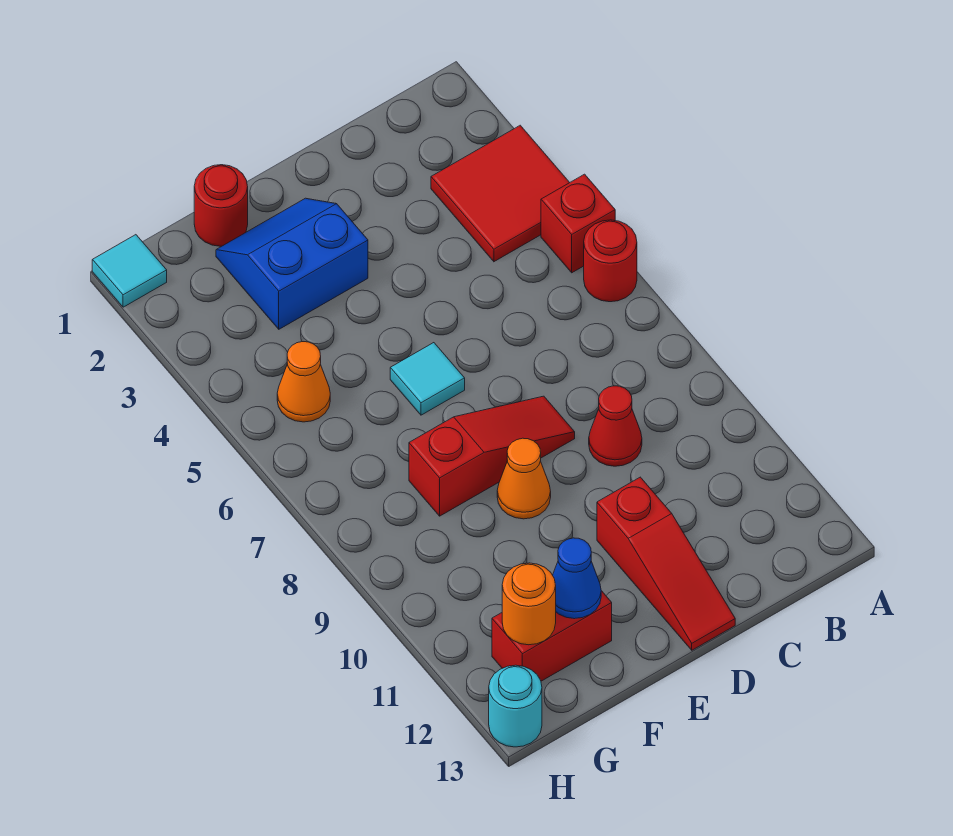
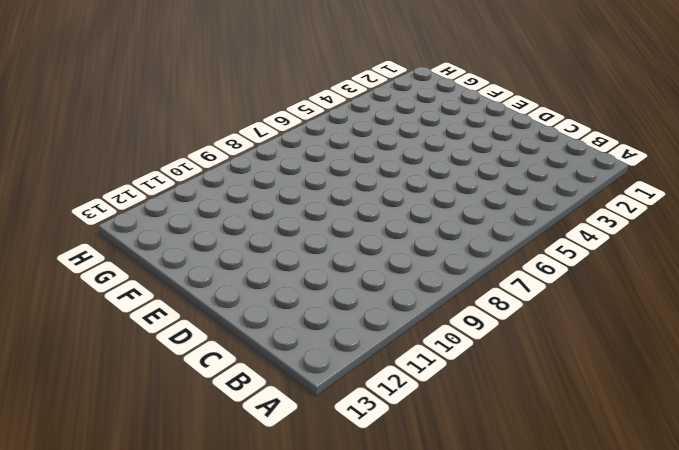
none -> red tile A3:B4 level 1
none -> red brick A5 level 1
none -> red round brick A6 level 1

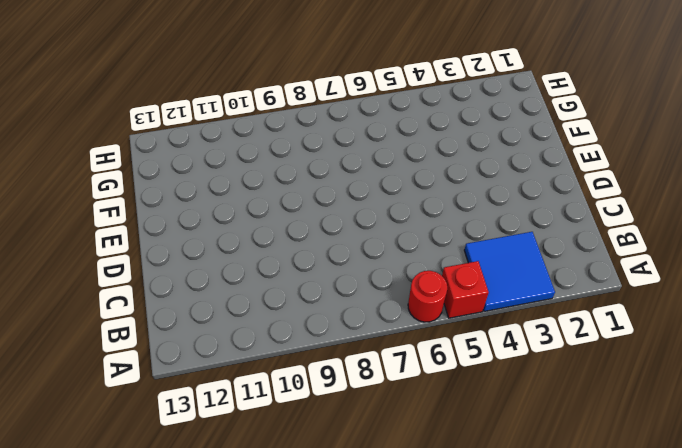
blue tile A3:B4 level 1 -> red tile A3:B4 level 1
none -> red cone C9 level 1
none -> red slope D8:F8 level 1 top F
none -> red slope D11:D13 level 1 top 11

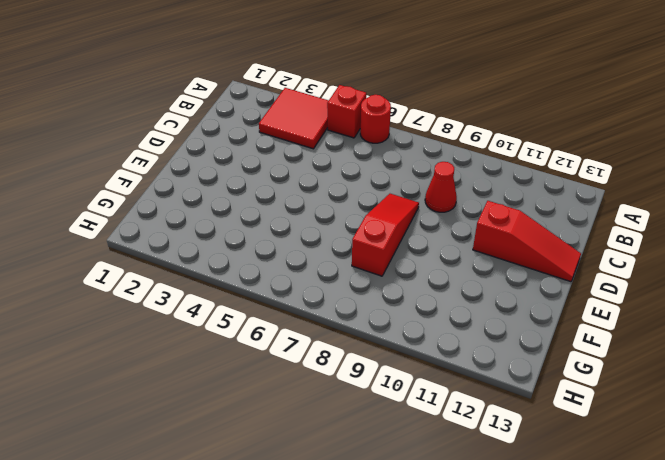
none -> blue slope E2:F3 level 1 top 3
none -> cyan tile E6 level 1
none -> orange cone E9 level 1

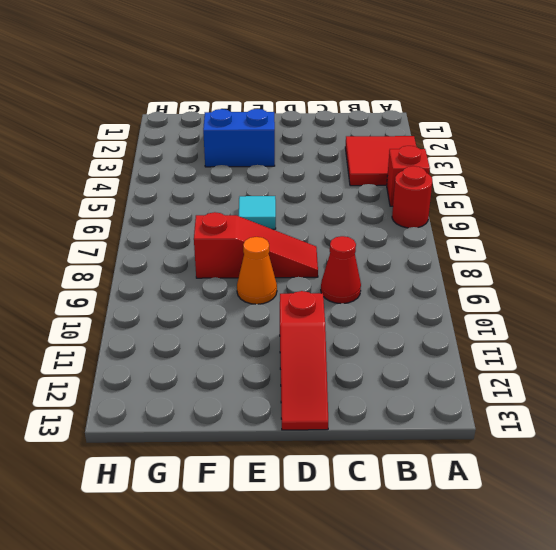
none -> red round brick F1 level 1
none -> red brick F12:G12 level 1
none -> orange cone G5 level 1

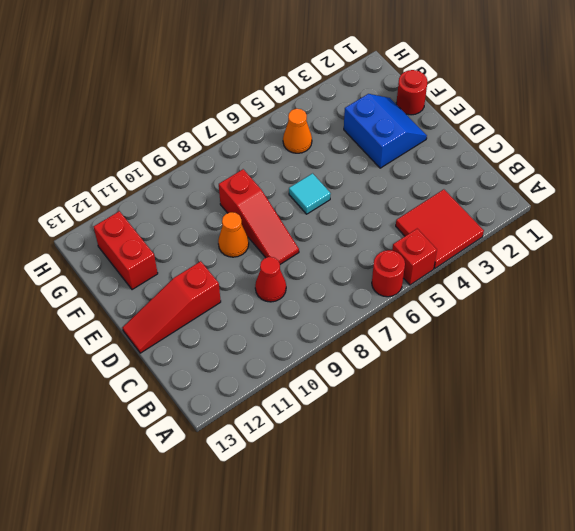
none -> cyan tile H1 level 1
none -> cyan round brick H13 level 1
none -> blue cone F12 level 2

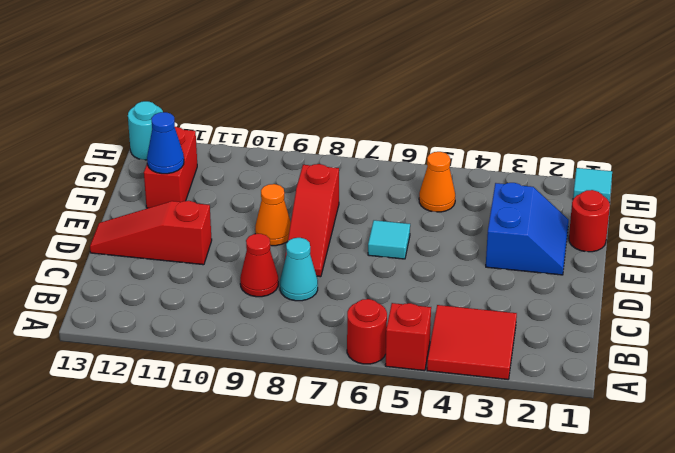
cyan cone C8 level 1 -> none
none -> orange round brick G12 level 2

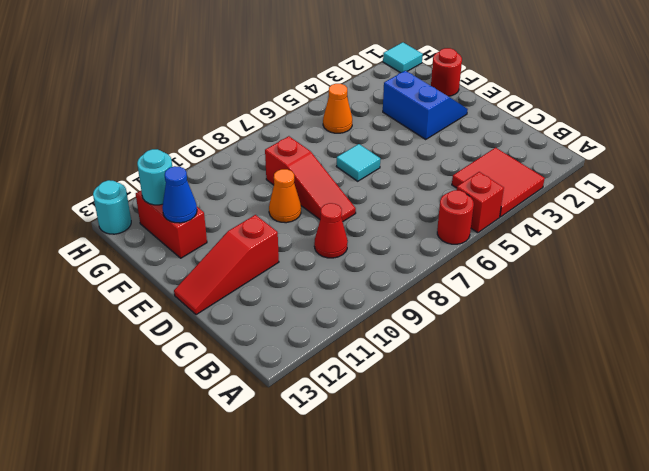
cyan round brick G12 level 2 -> orange round brick G12 level 2

